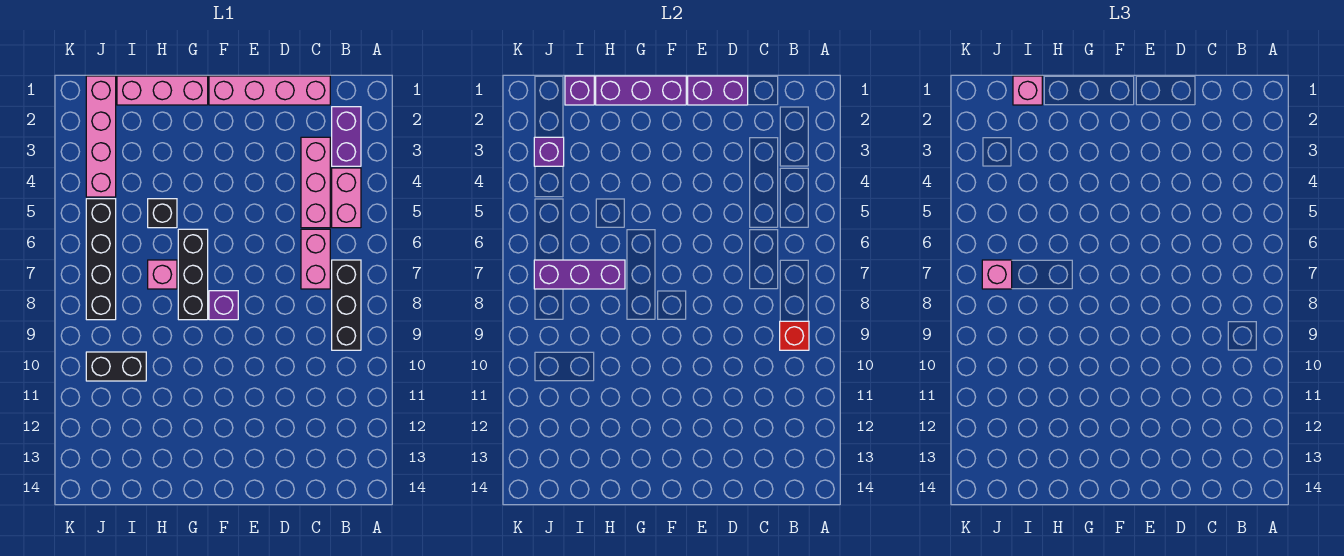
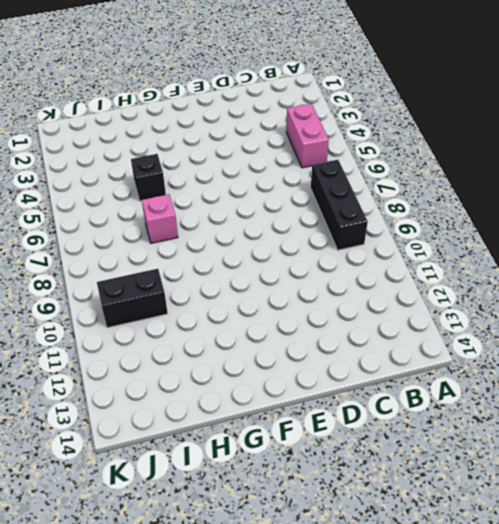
none -> purple brick B2:B3 level 1
none -> pink brick C1:F1 level 1
none -> pink brick C3:C5 level 1

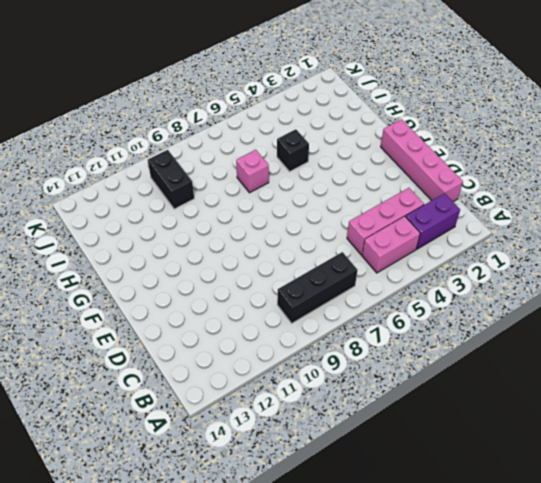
none -> pink brick C6:C7 level 1
none -> purple brick F8 level 1
none -> pink brick G1:I1 level 1

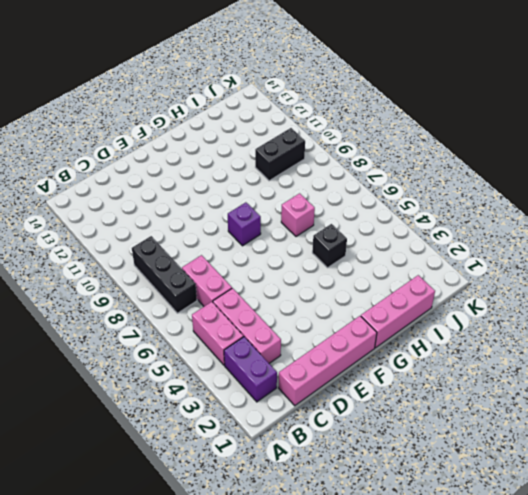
none -> black brick G6:G8 level 1
none -> pink brick J1:J4 level 1
none -> black brick J5:J8 level 1

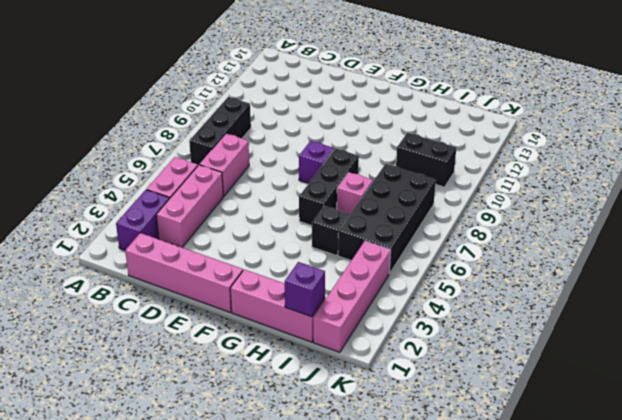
black brick I5:J8 level 1 -> black brick J5:J8 level 1
none -> red brick B9 level 2
none -> purple brick D1:E1 level 2
none -> purple brick F1:H1 level 2

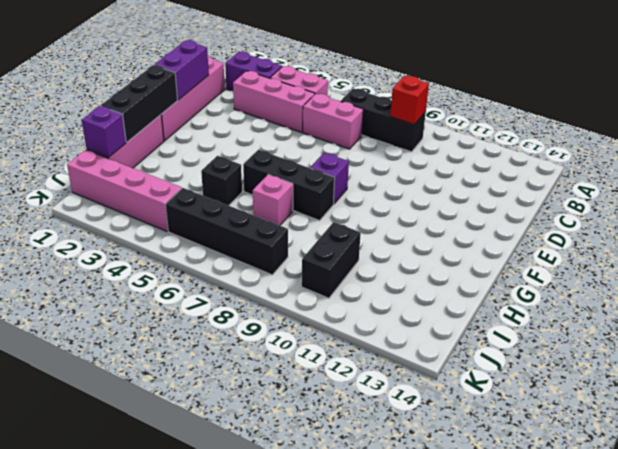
black brick F1:H1 level 2 -> purple brick F1:H1 level 2
none -> purple brick H7:J7 level 2
none -> purple brick J3 level 2
none -> pink brick I1 level 3

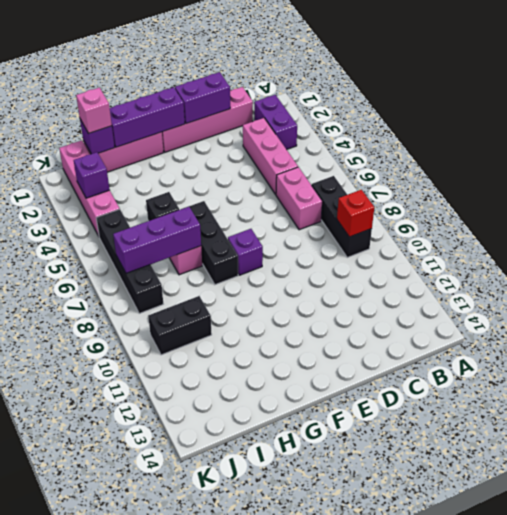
none -> pink brick B4:B5 level 1
none -> pink brick J7 level 3

